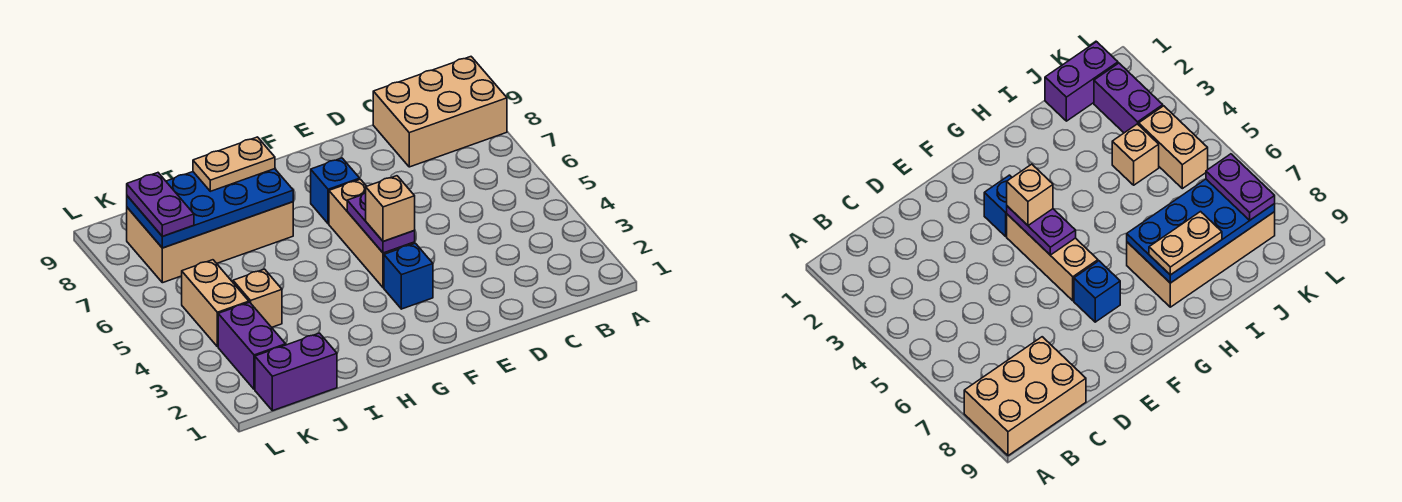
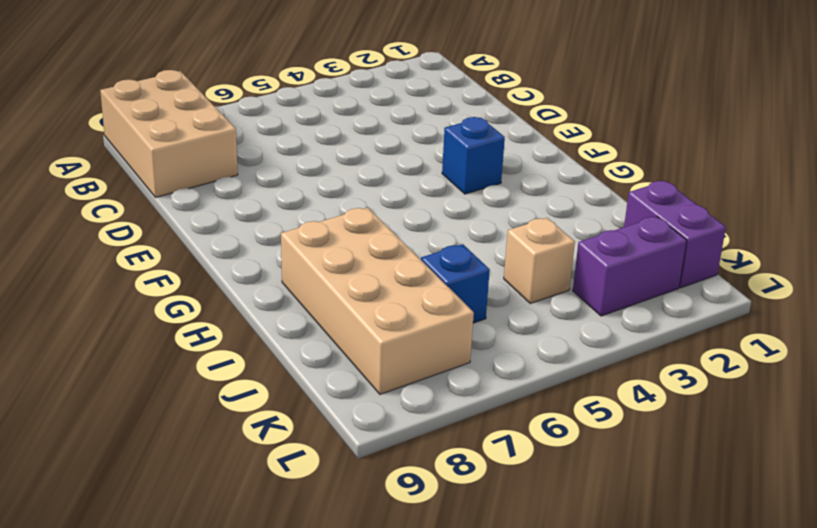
blue brick J6 level 1 -> blue brick F7 level 1
none -> tan brick F4:F6 level 1
none -> tan brick K4:K5 level 1
none -> purple plate F4:F5 level 2

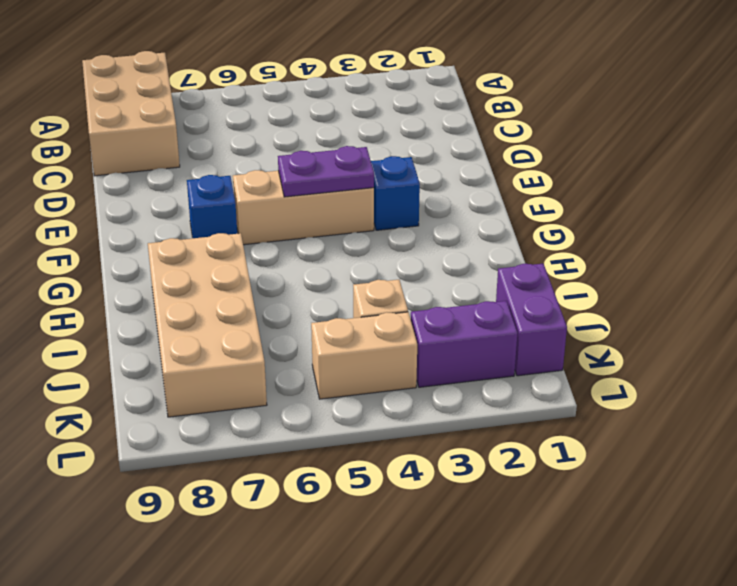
none -> blue plate H7:K8 level 2
none -> tan brick F4 level 3
none -> tan plate H8:I8 level 3

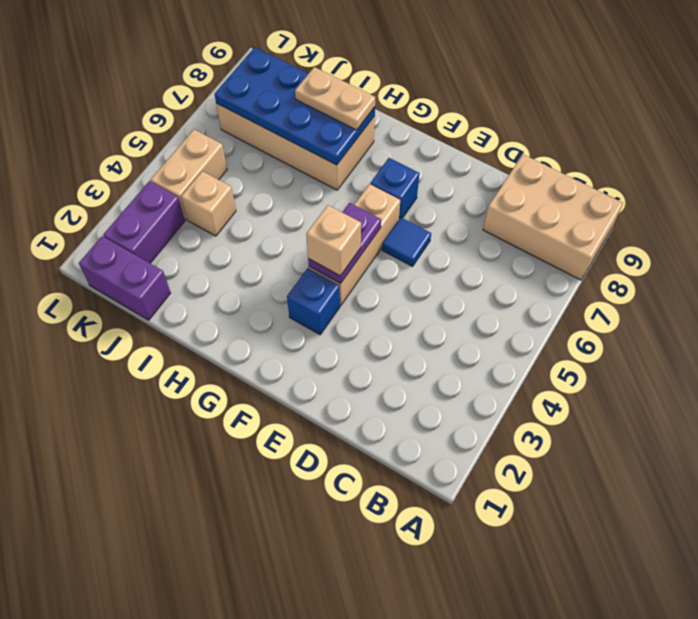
blue tile E6 level 1 -> none
none -> purple plate K7:K8 level 3

